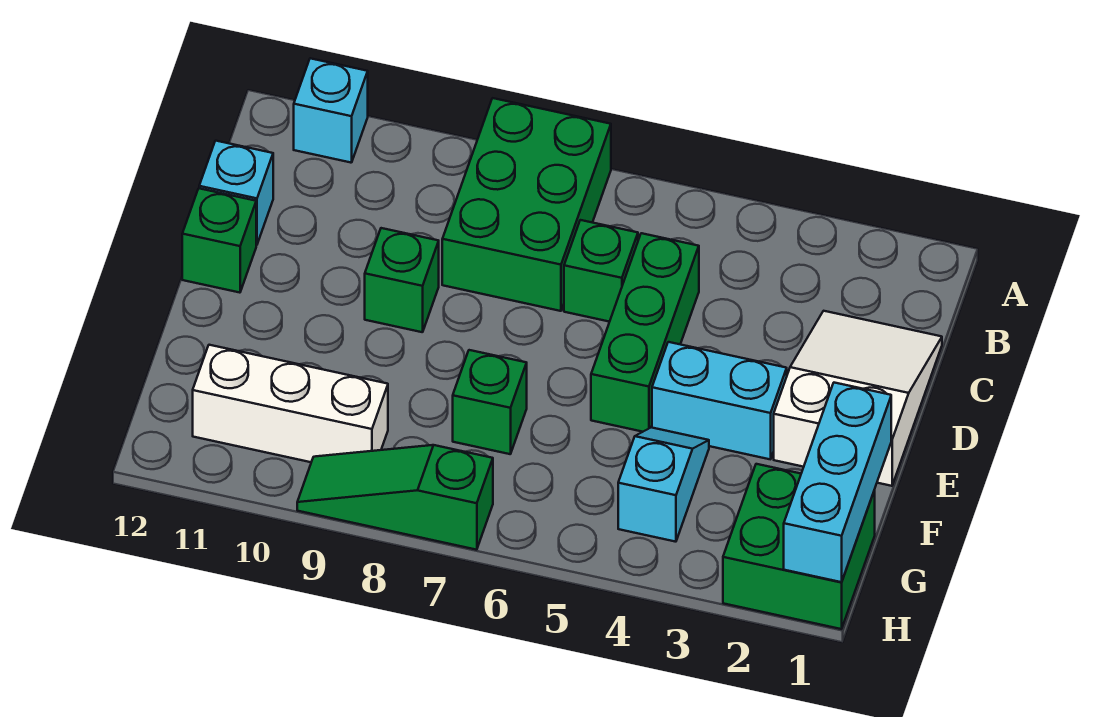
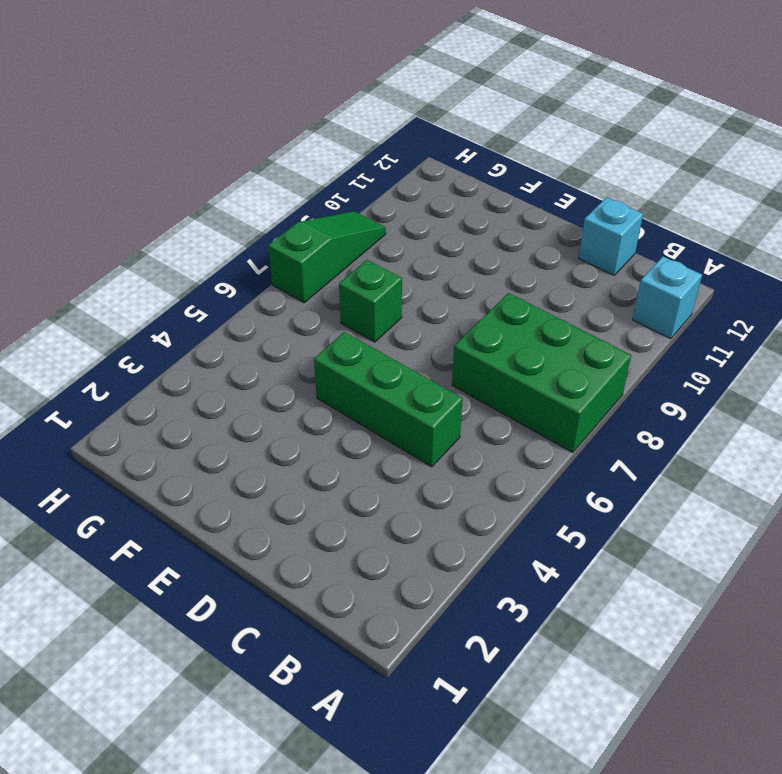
none -> white slope C1:E2 level 1 top E
none -> green brick C6 level 1
none -> green brick D9 level 1

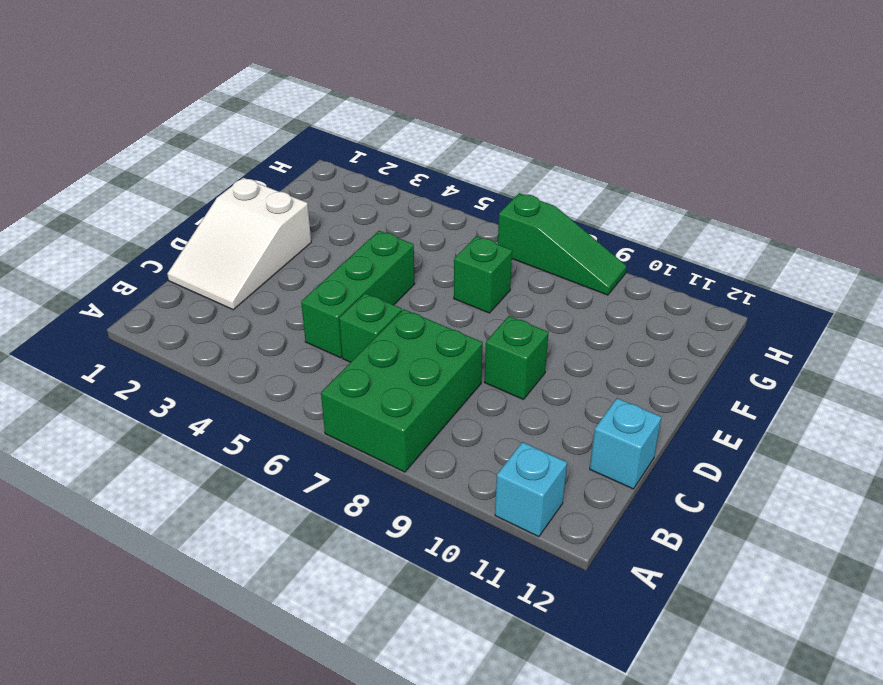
none -> green brick D12 level 1
none -> cyan brick E3:E4 level 1
none -> cyan slope F4:G4 level 1 top G

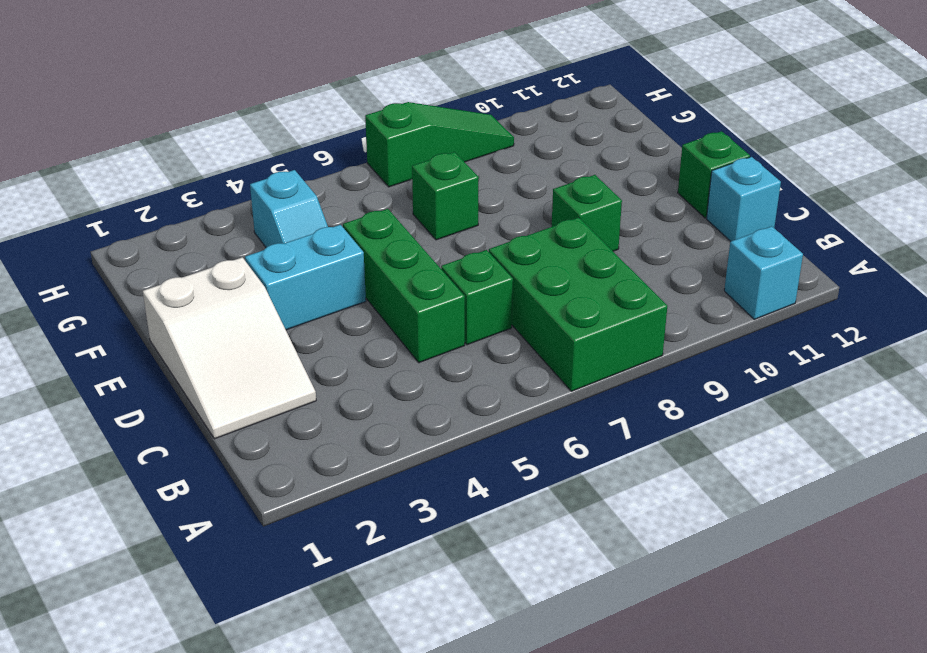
none -> green brick G1:H2 level 1
none -> white brick G9:G11 level 1
none -> cyan brick F1:H1 level 2

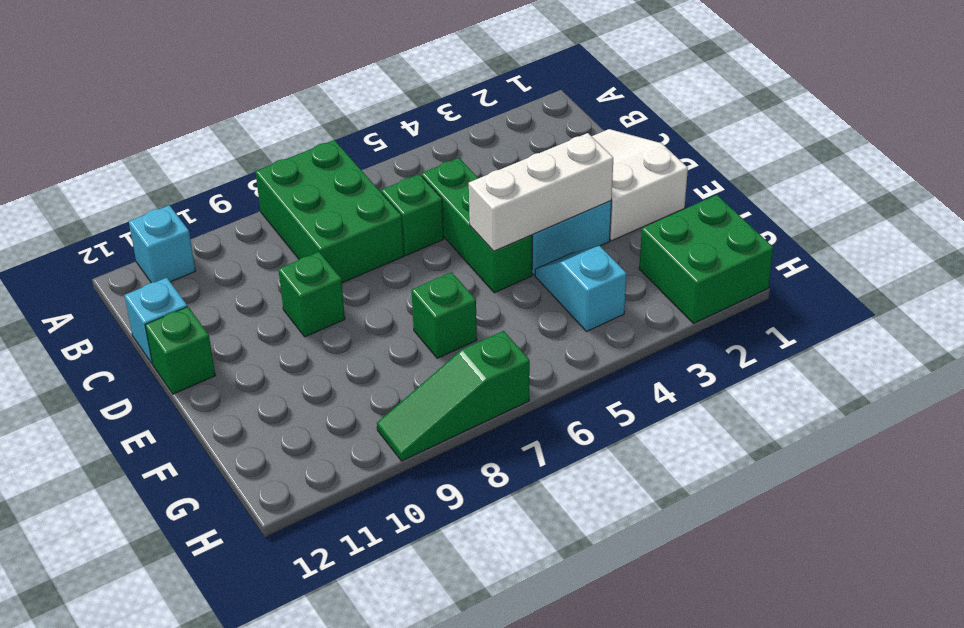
white brick E3:E5 level 2 -> white brick G9:G11 level 1
none -> cyan brick F1:H1 level 2

